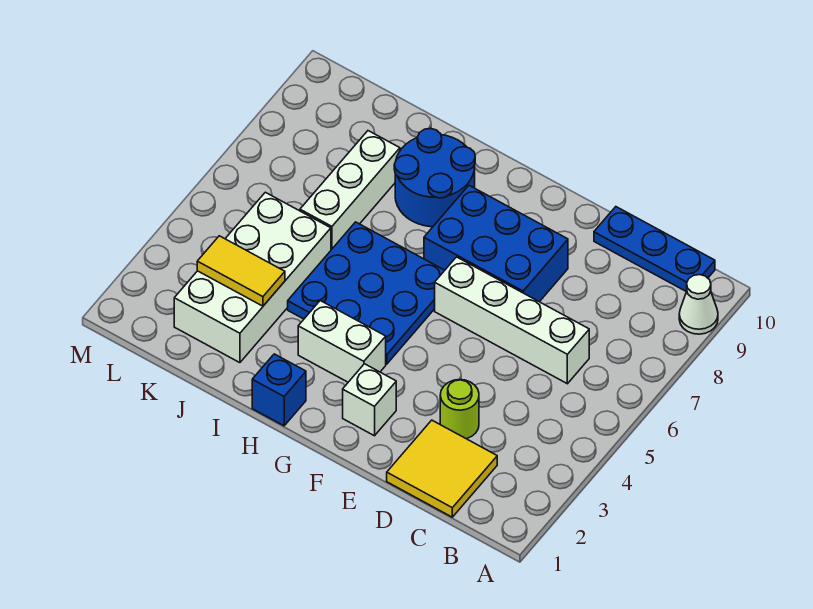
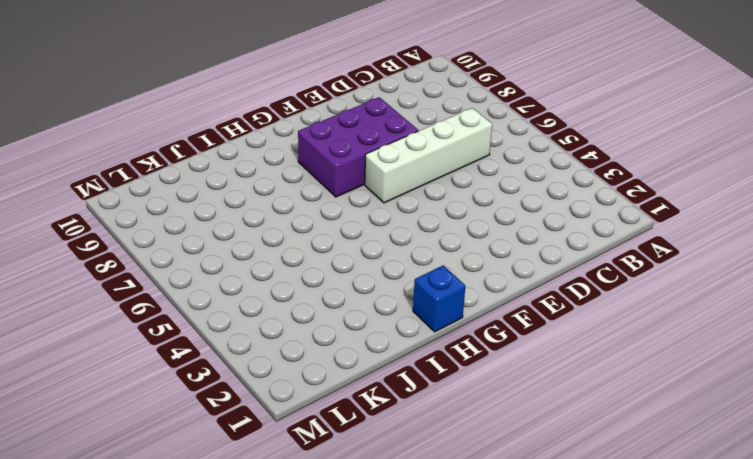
purple brick E7:G8 level 1 -> blue brick E7:G8 level 1
none -> white cone A9 level 1
none -> blue plate B10:D10 level 1
none -> yellow tile C1:D2 level 1

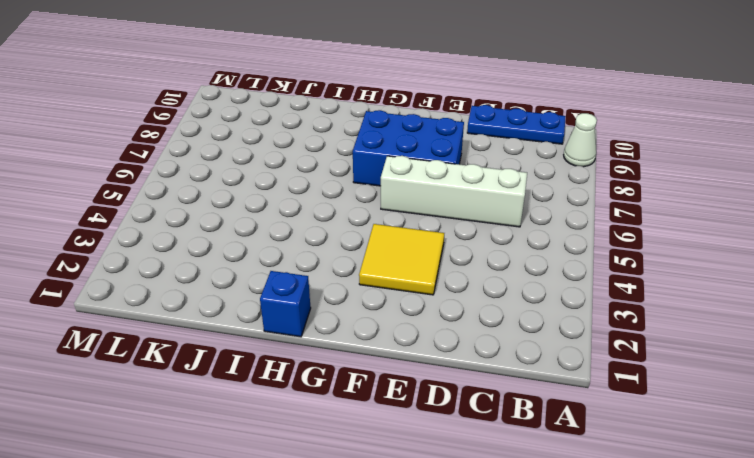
yellow tile E3:F4 level 1 -> yellow tile C1:D2 level 1
none -> lime round brick D3 level 1
none -> white brick F2 level 1
none -> white brick G3:H3 level 1

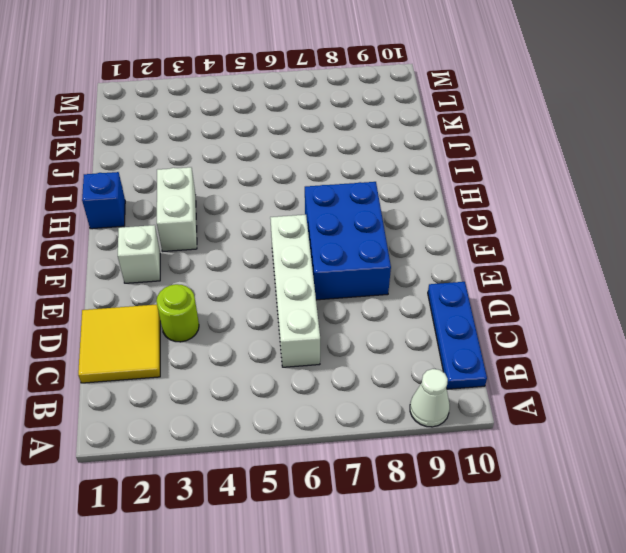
none -> blue plate G4:I6 level 1
none -> blue round brick H8:I9 level 1
none -> white brick J2:K5 level 1

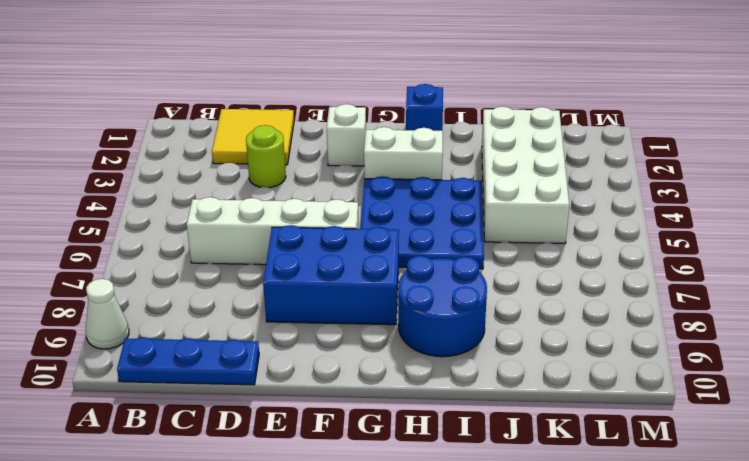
none -> white brick J6:J8 level 1
none -> yellow tile J3:K3 level 2

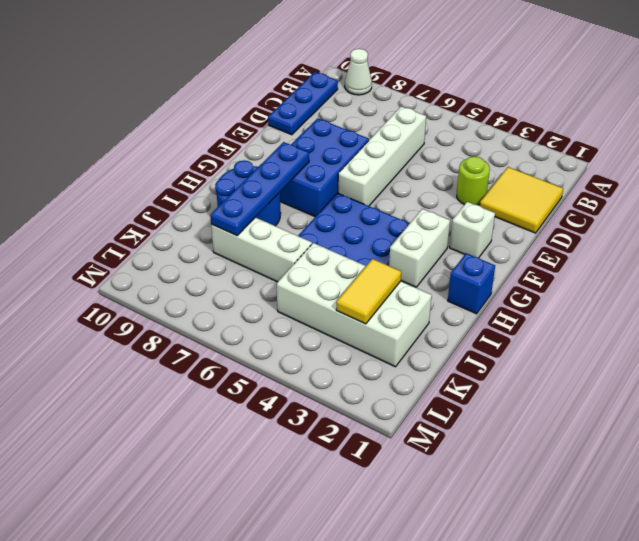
blue plate G8:J8 level 2 -> none

